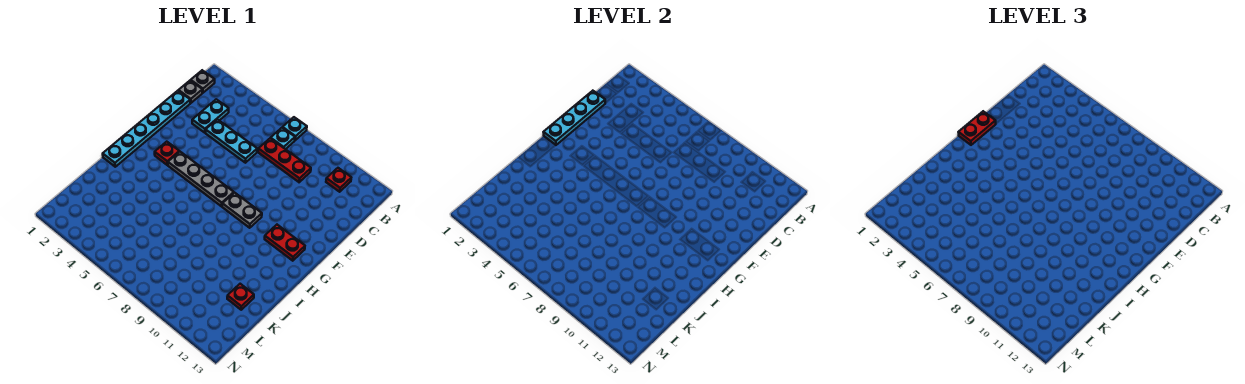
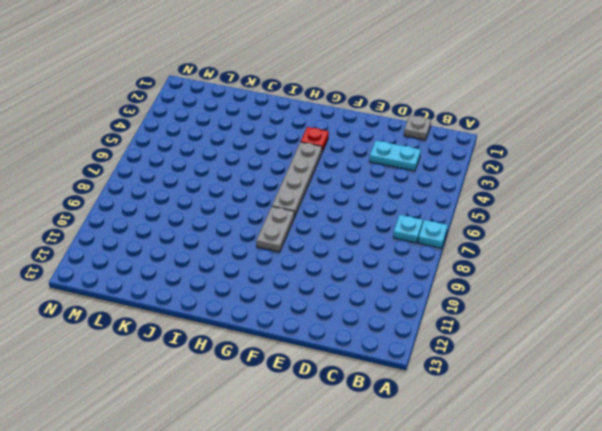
none -> grey plate B1 level 1
none -> red plate B11 level 1
none -> red plate C7:C9 level 1

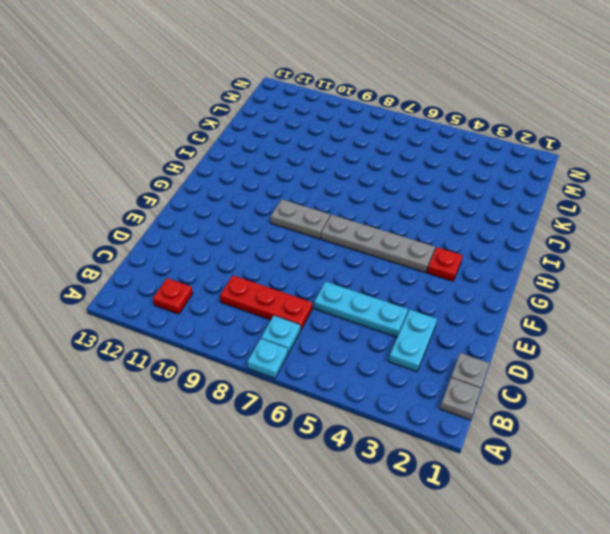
none -> cyan plate D1:I1 level 1
none -> red plate G11:G12 level 1
none -> red plate K12 level 1

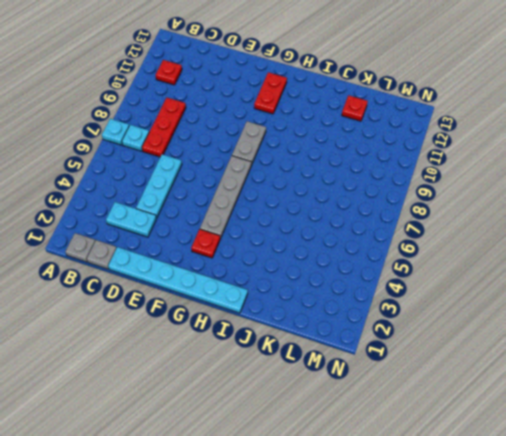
none -> cyan plate D1:G1 level 2
none -> red plate F1:G1 level 3

